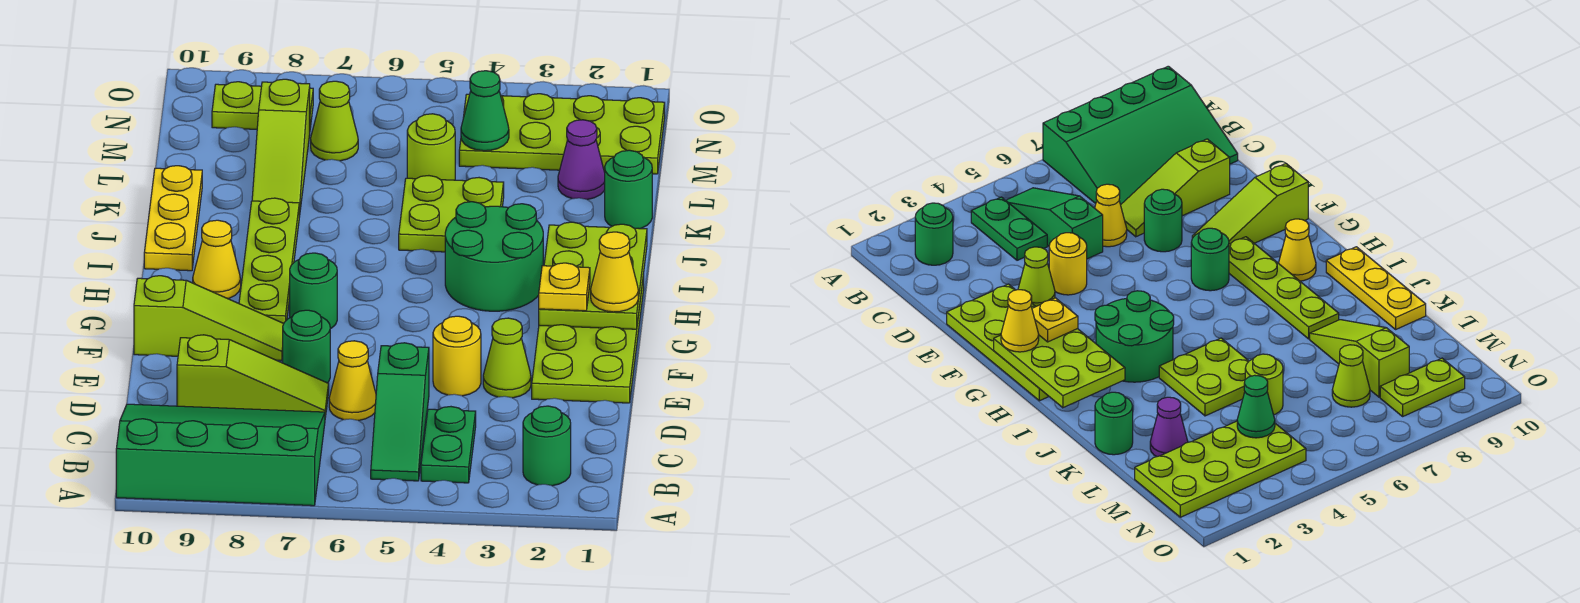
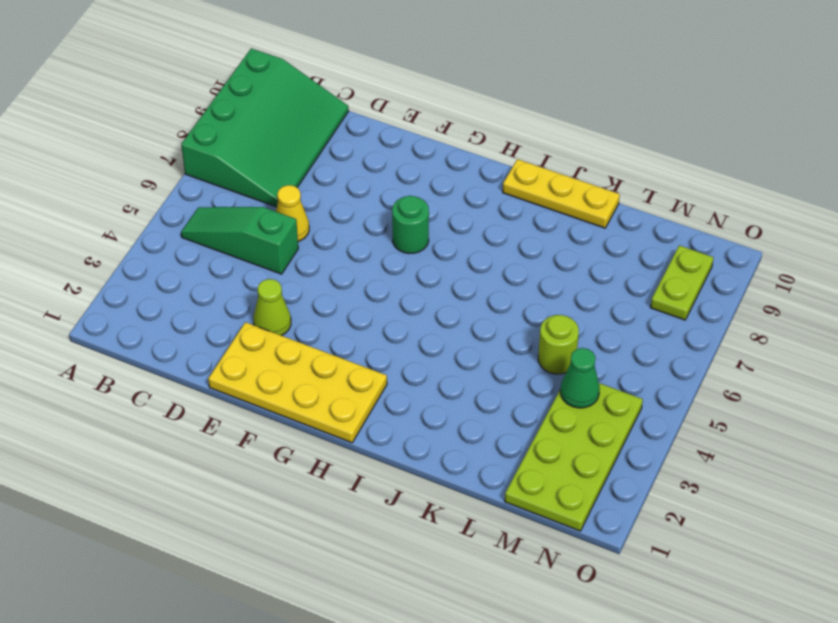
yellow plate E1:H2 level 1 -> lime plate E1:H2 level 1
none -> green round brick B2 level 1
none -> green plate B4:C4 level 1
none -> lime slope D7:D9 level 1 top 9

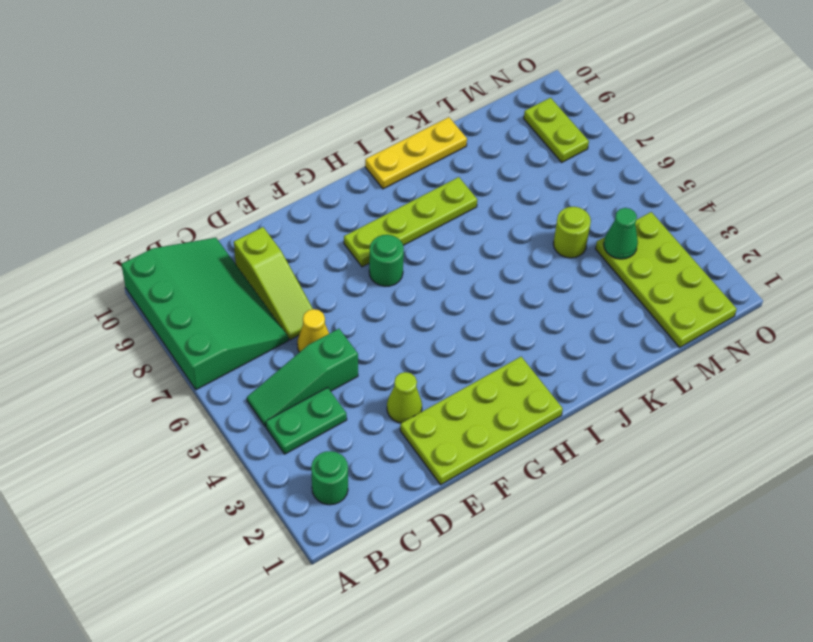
none -> yellow round brick E4 level 1
none -> green round brick E7 level 1
none -> lime slope F8:F10 level 1 top 10

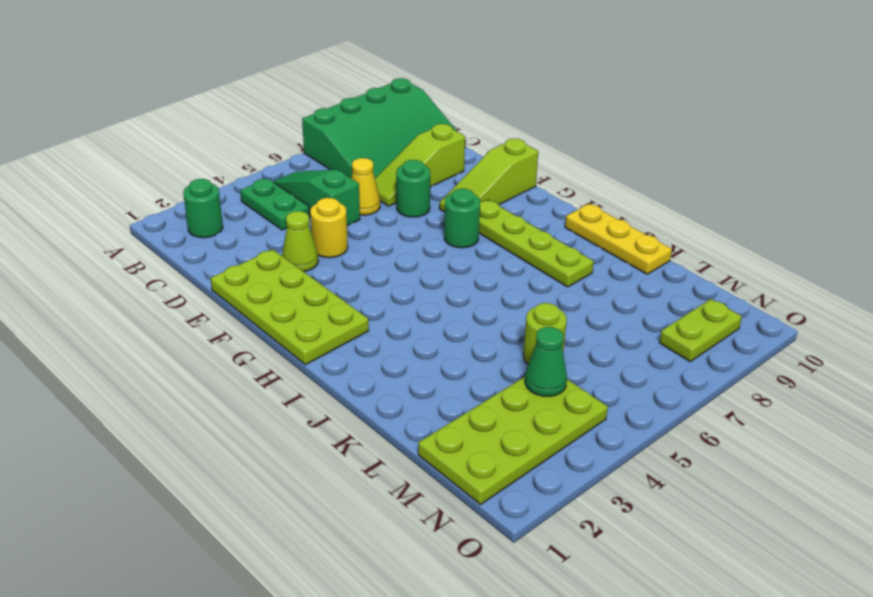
none -> green round brick H3:I4 level 1
none -> yellow cone H9 level 1
none -> lime plate J4:K5 level 1

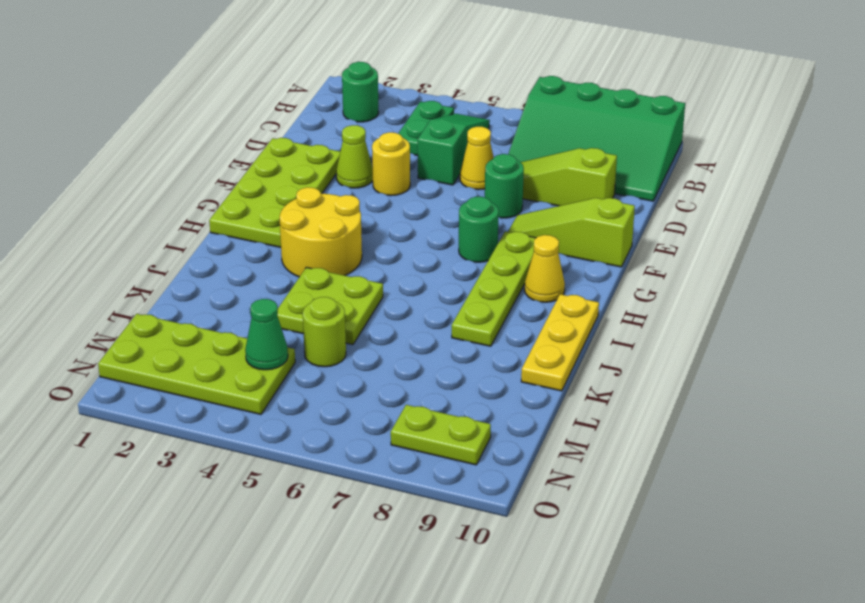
yellow round brick H3:I4 level 1 -> green round brick H3:I4 level 1
none -> green round brick K1 level 1
none -> lime slope K8:M8 level 1 top M
none -> purple cone L2 level 1

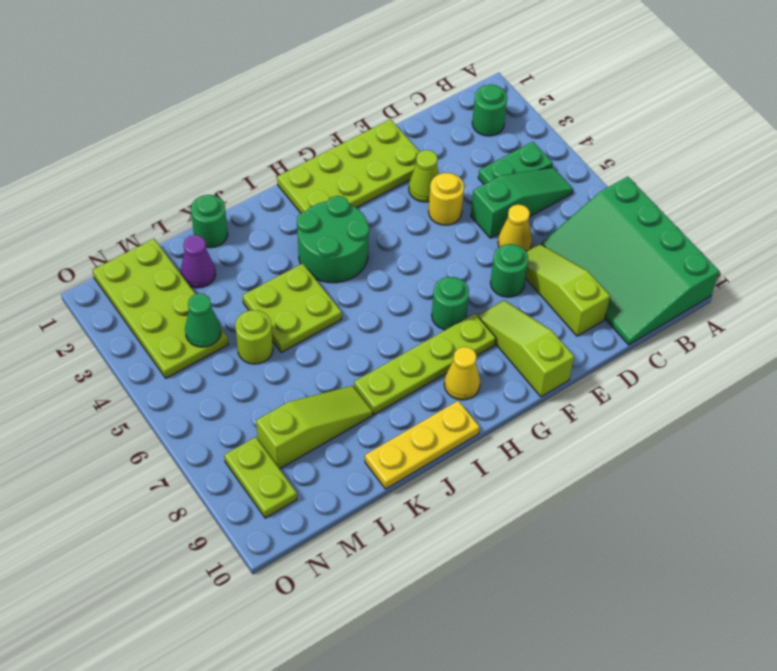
none -> lime cone M7 level 1
none -> lime plate G1:I2 level 2
none -> yellow cone G1 level 3

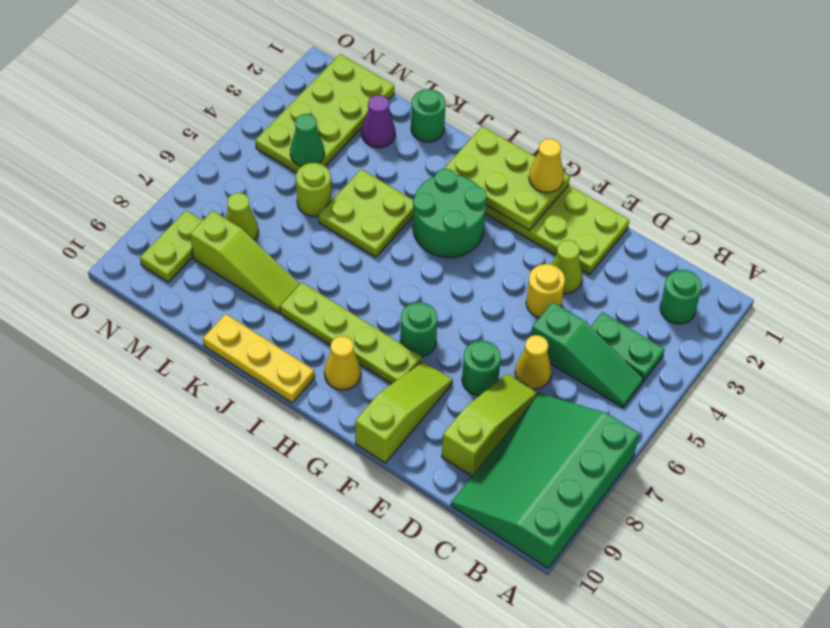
none -> yellow plate G2 level 3

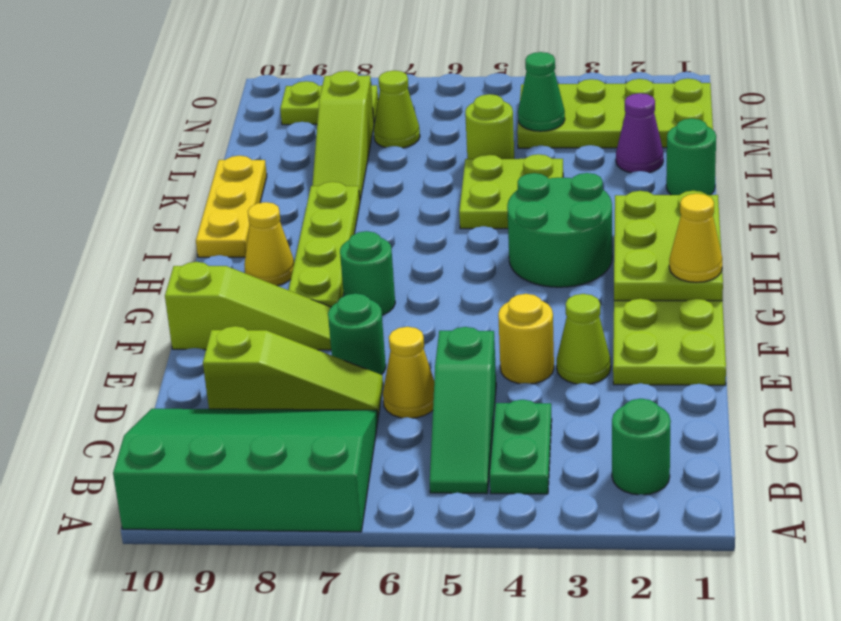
none -> yellow plate G2 level 3

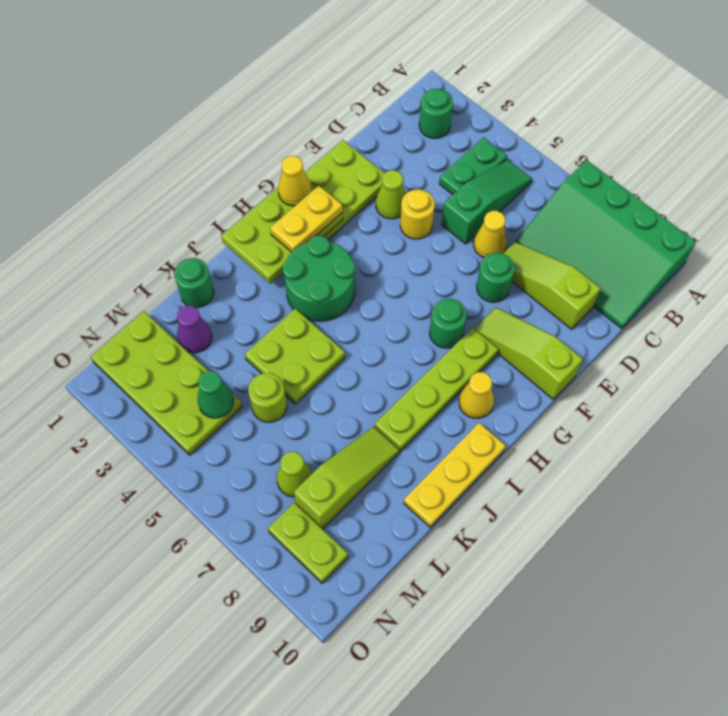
yellow plate G2:H2 level 3 -> yellow plate G2 level 3

